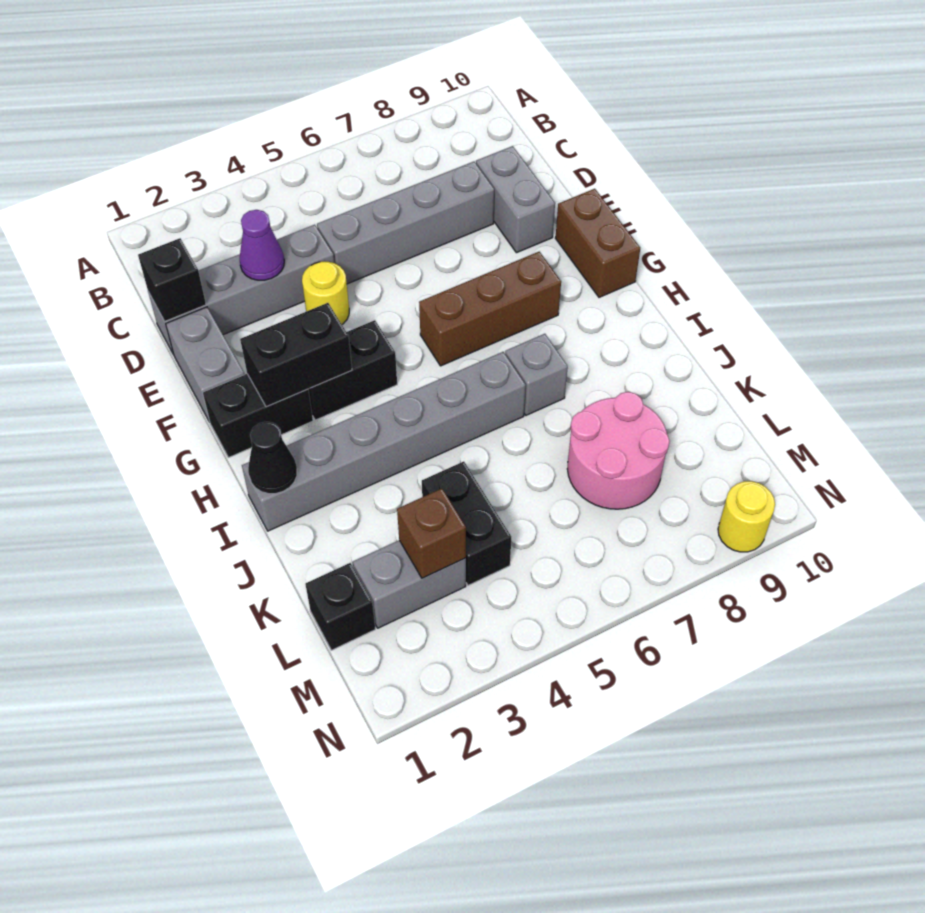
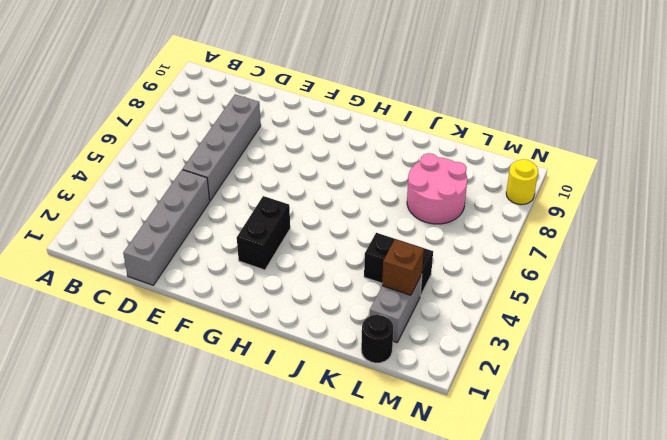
black round brick L1 level 1 -> black brick L1 level 1
none -> grey brick D9:E9 level 1
none -> grey brick E1:F1 level 1
none -> yellow round brick E4 level 1

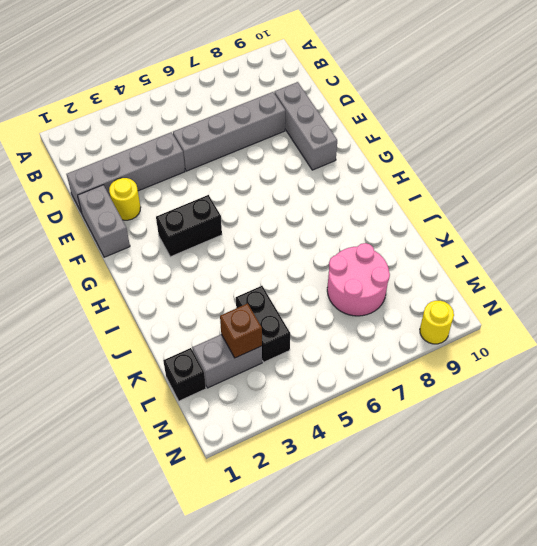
grey brick D9:F9 level 1 -> grey brick D9:E9 level 1
yellow round brick E2 level 1 -> yellow round brick E4 level 1
none -> brown brick F10:G10 level 1
none -> black brick G1:G2 level 1
none -> brown brick G6:G8 level 1

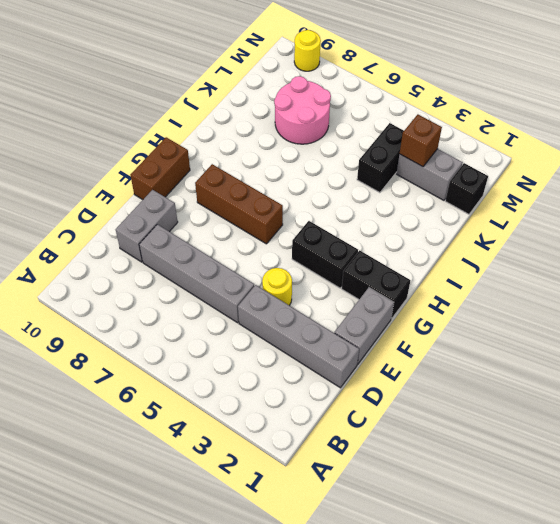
none -> grey brick I1:I6 level 1
none -> grey brick I7 level 1
none -> black brick D1 level 2

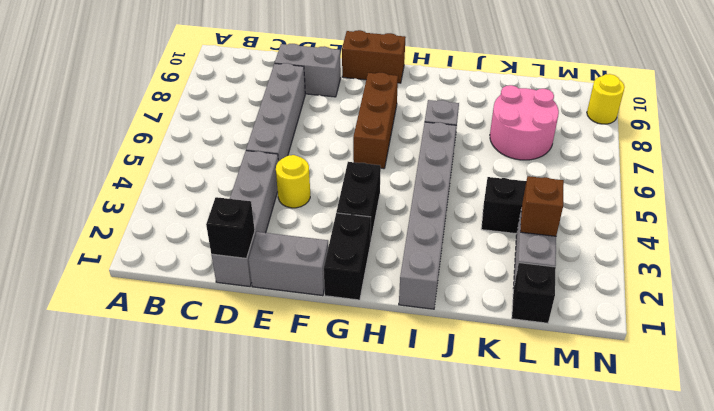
none -> purple cone D3 level 2
none -> black brick G2:G3 level 2
none -> black cone I1 level 2

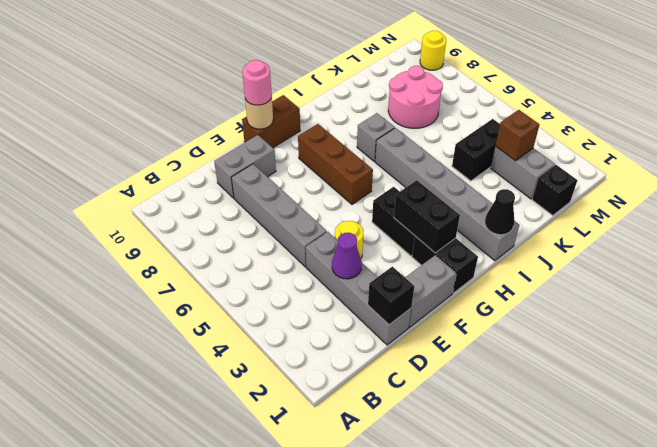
tan round brick F10 level 2 -> none
pink round brick F10 level 3 -> none

